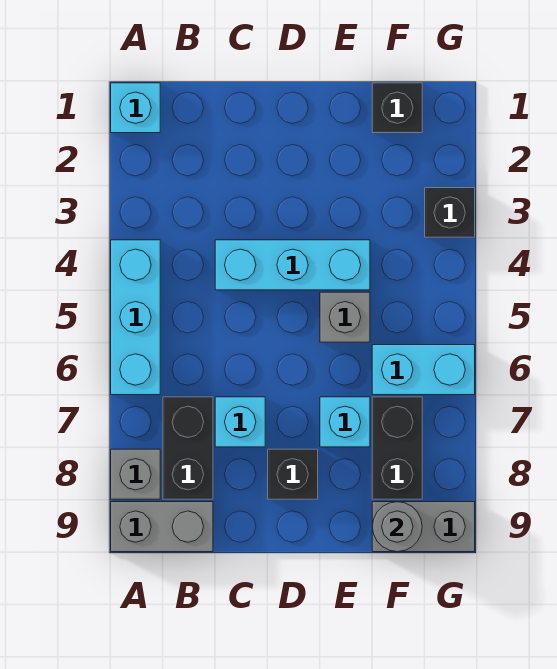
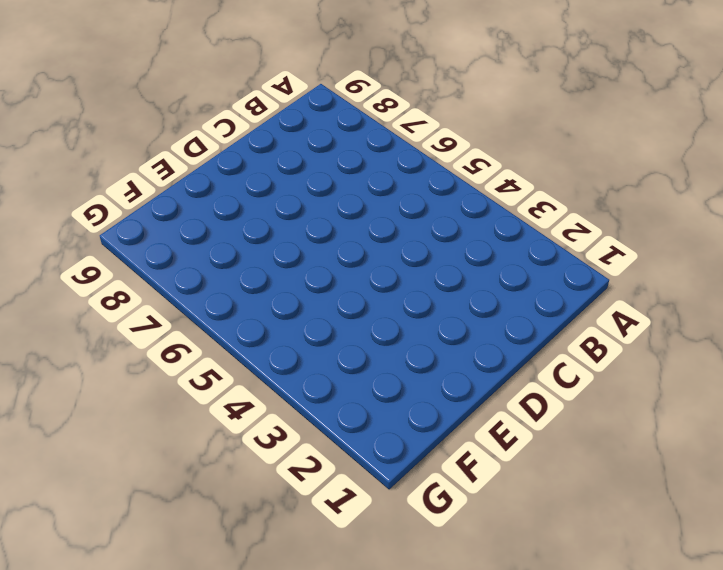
none -> cyan brick A1 level 1
none -> cyan brick A4:A6 level 1
none -> grey brick A8 level 1

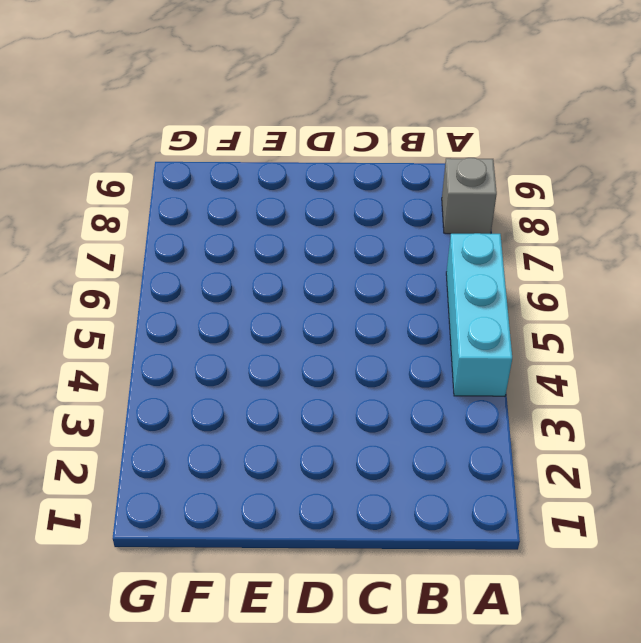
none -> cyan brick A1 level 1
none -> grey brick A9:B9 level 1
none -> black brick B7:B8 level 1

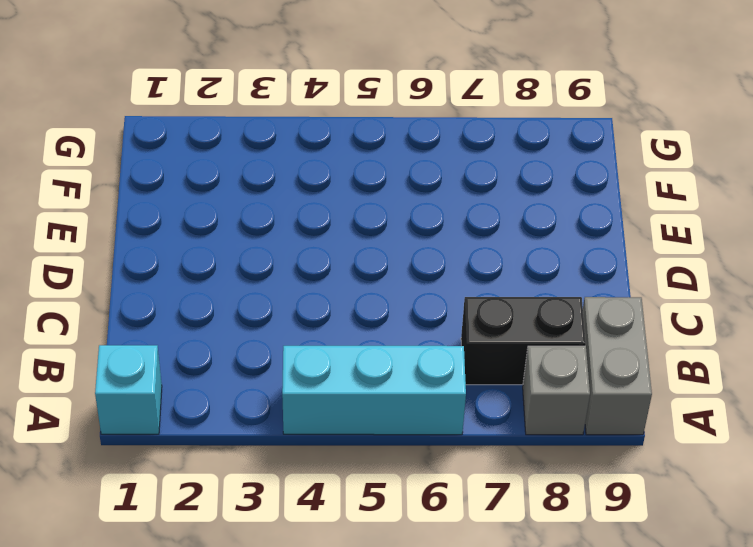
none -> cyan brick C4:E4 level 1
none -> cyan brick C7 level 1
none -> black brick D8 level 1

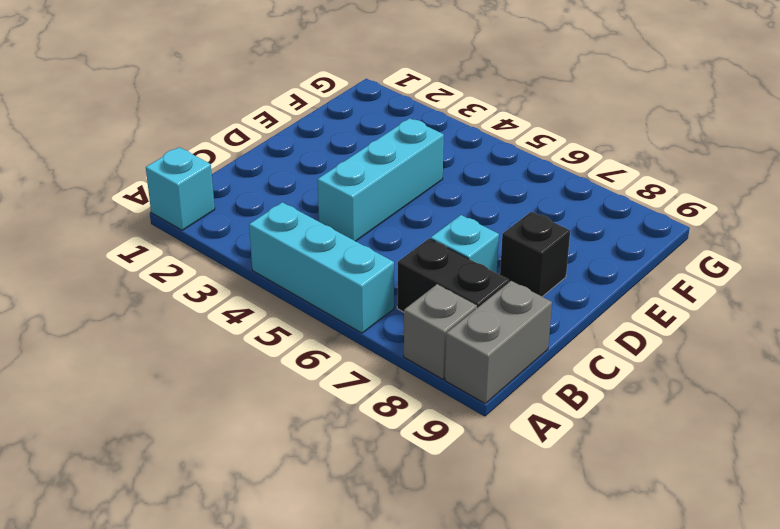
none -> grey brick E5 level 1
none -> cyan brick E7 level 1
none -> black brick F1 level 1

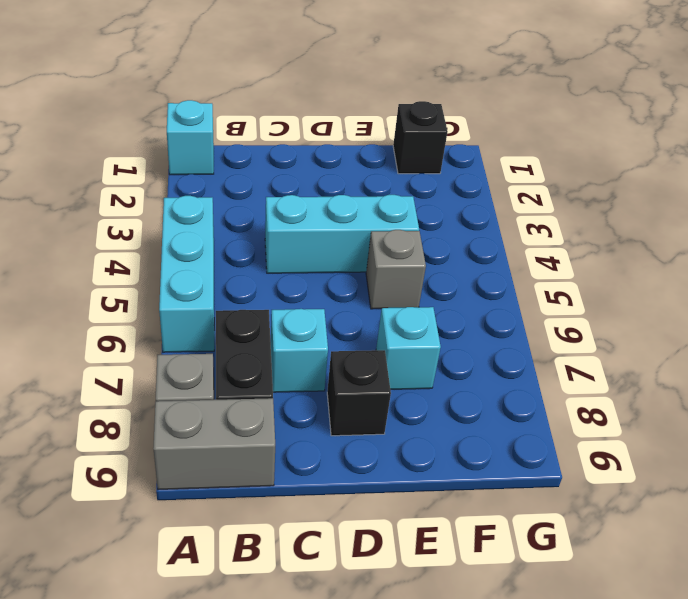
none -> cyan brick F6:G6 level 1
none -> black brick F7:F8 level 1
none -> grey brick F9:G9 level 1

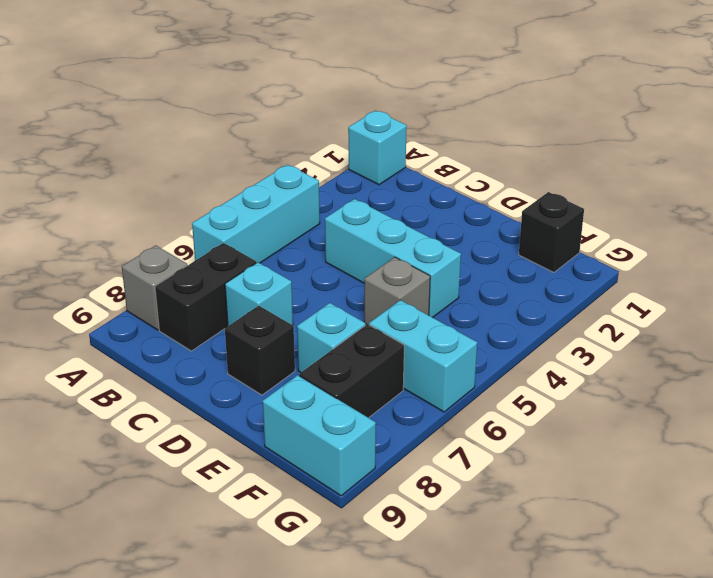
cyan brick F9:G9 level 1 -> grey brick F9:G9 level 1
none -> grey brick A9:B9 level 1
none -> black brick G3 level 1
none -> grey round brick F9 level 2

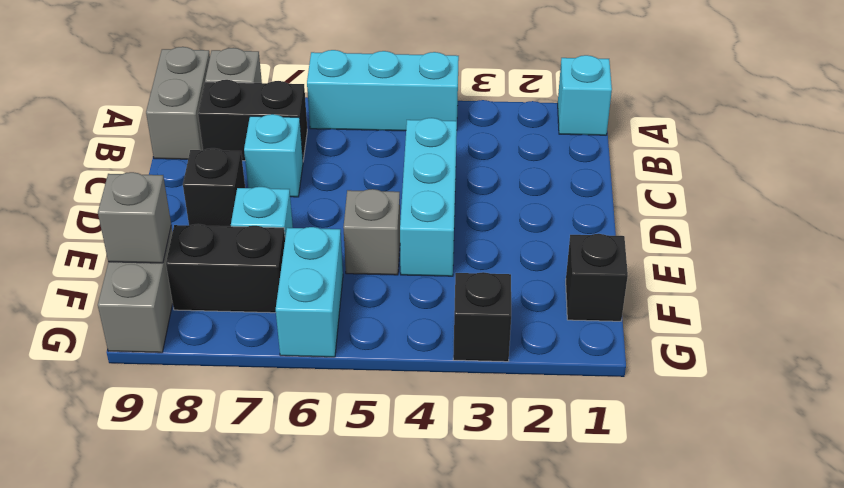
grey brick F9 level 2 -> grey round brick F9 level 2

